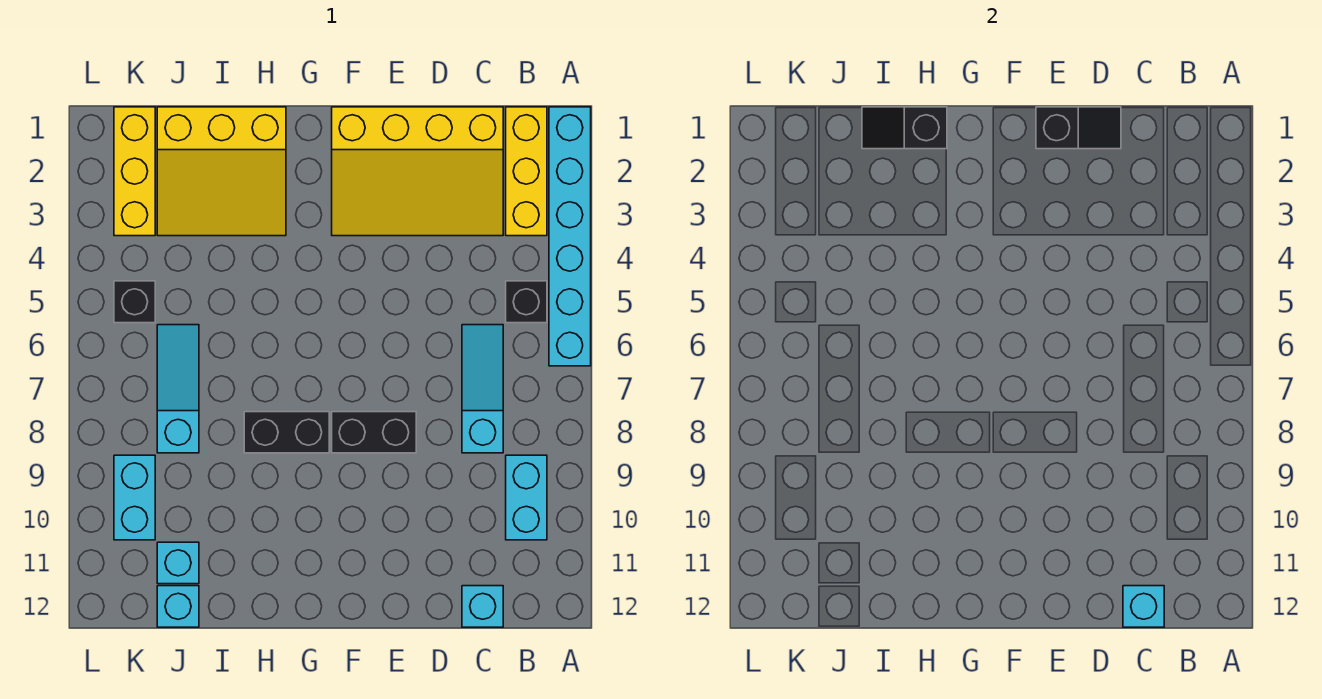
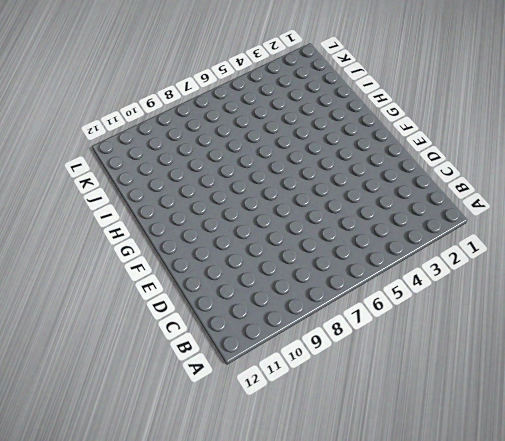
none -> cyan brick A1:A6 level 1
none -> yellow brick B1:B3 level 1
none -> black brick B5 level 1

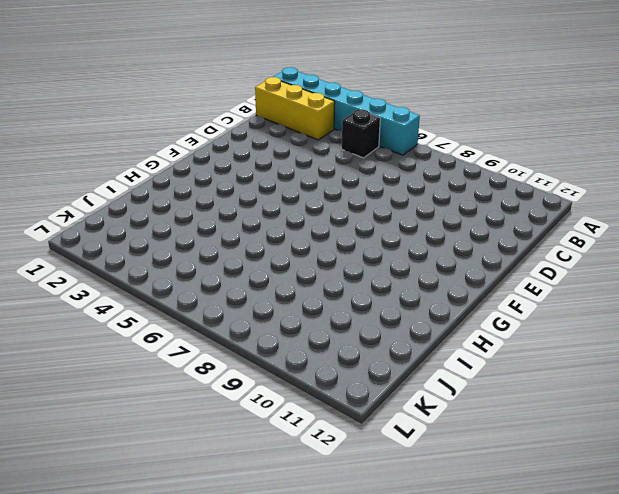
none -> cyan brick B9:B10 level 1
none -> yellow slope C1:F3 level 1 top 1
none -> cyan slope C6:C8 level 1 top 8

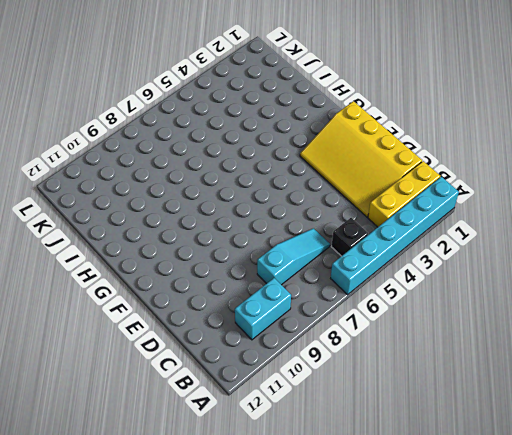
none -> cyan brick C12 level 1
none -> black brick E8:F8 level 1
none -> black brick G8:H8 level 1

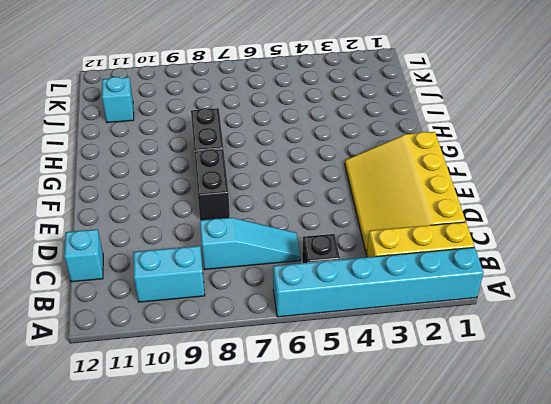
none -> yellow slope H1:J3 level 1 top 1
none -> cyan slope J6:J8 level 1 top 8
none -> cyan brick J12 level 1

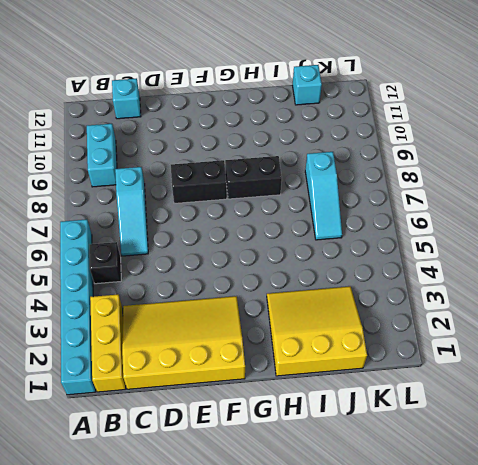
none -> cyan brick J11 level 1
none -> yellow brick K1:K3 level 1
none -> black brick K5 level 1

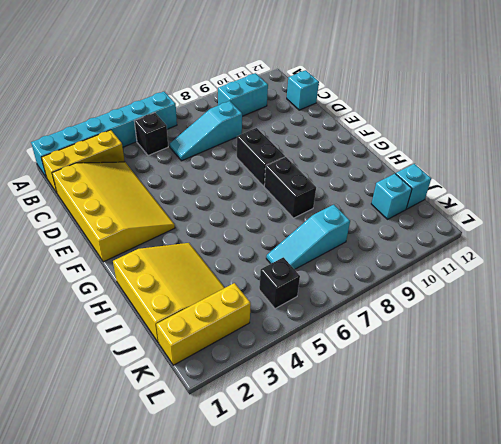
none -> cyan brick K9:K10 level 1
none -> cyan brick C12 level 2
none -> black slope D1:E1 level 2 top E

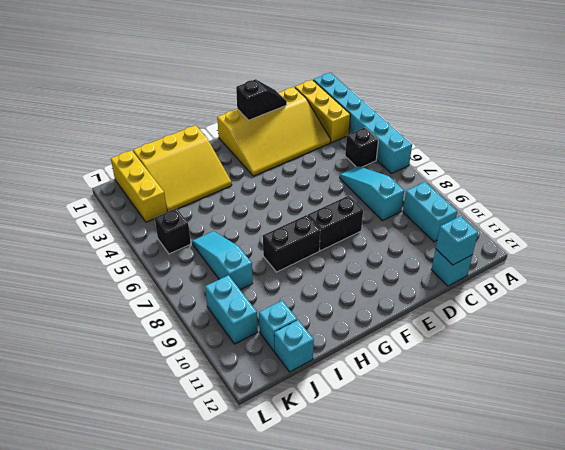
none -> black slope H1:I1 level 2 top H

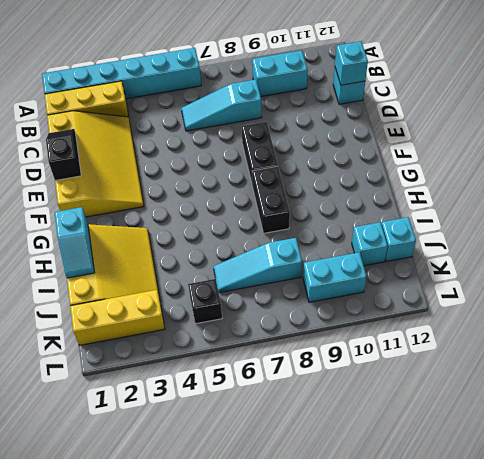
cyan slope H1:I1 level 2 top H -> black slope H1:I1 level 2 top H
none -> black brick B5 level 1

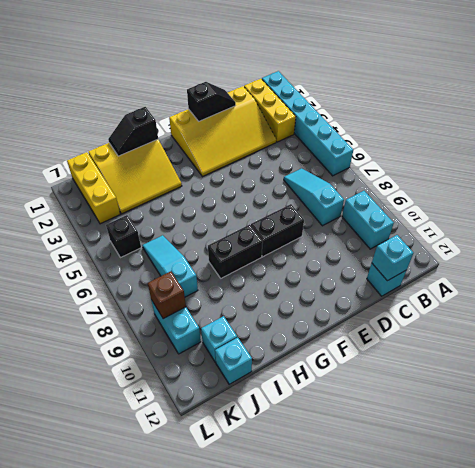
brown brick K9 level 2 -> none
none -> black brick B5 level 1

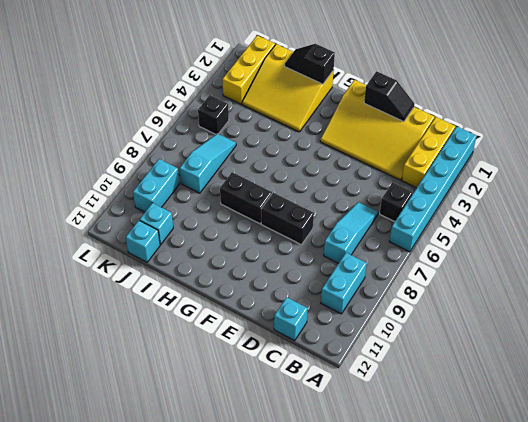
none -> cyan brick C12 level 2

